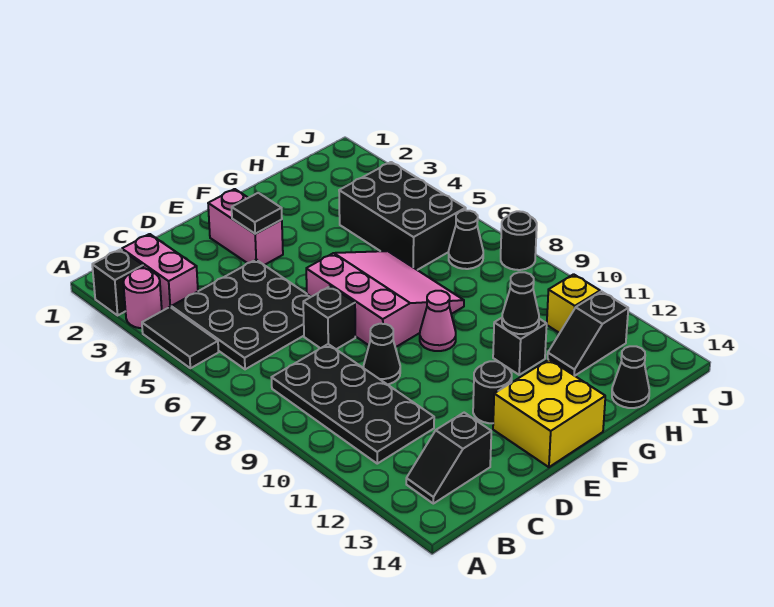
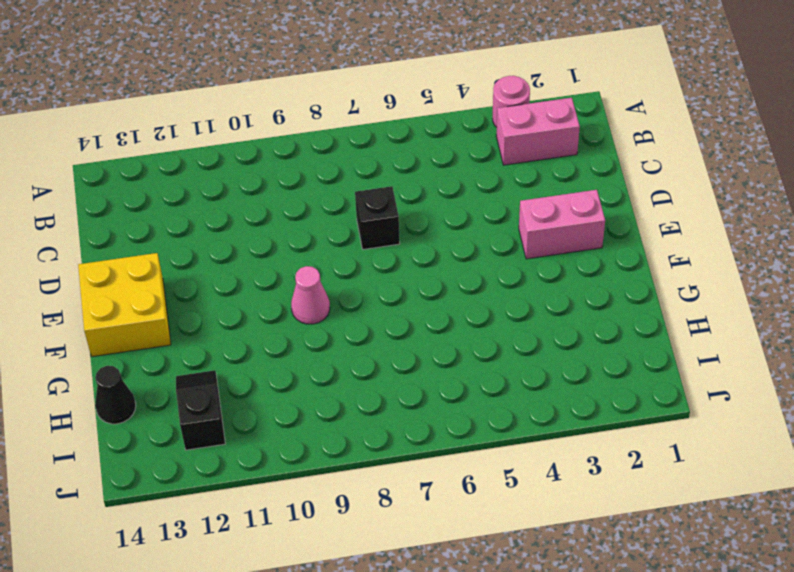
none -> black brick A2 level 1
none -> black tile A4:A5 level 1
none -> black plate B4:D6 level 1

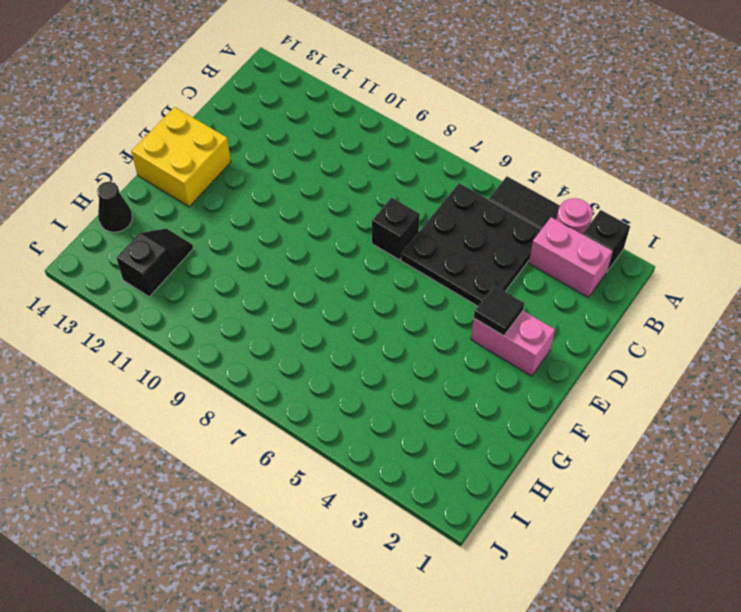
none -> black plate B8:C11 level 1
none -> black slope B13:C13 level 1 top C
none -> black cone D9 level 1

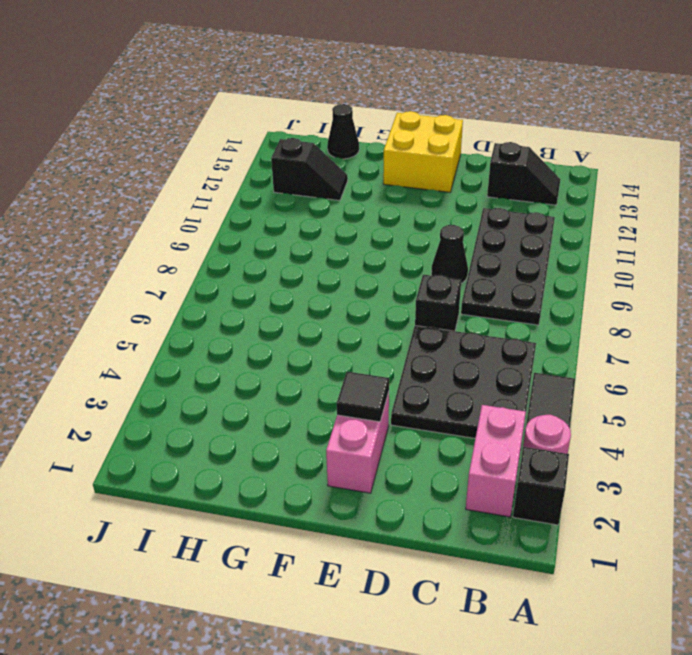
none -> pink slope E6:G8 level 1 top E
none -> black round brick E12 level 1
none -> pink cone F9 level 1

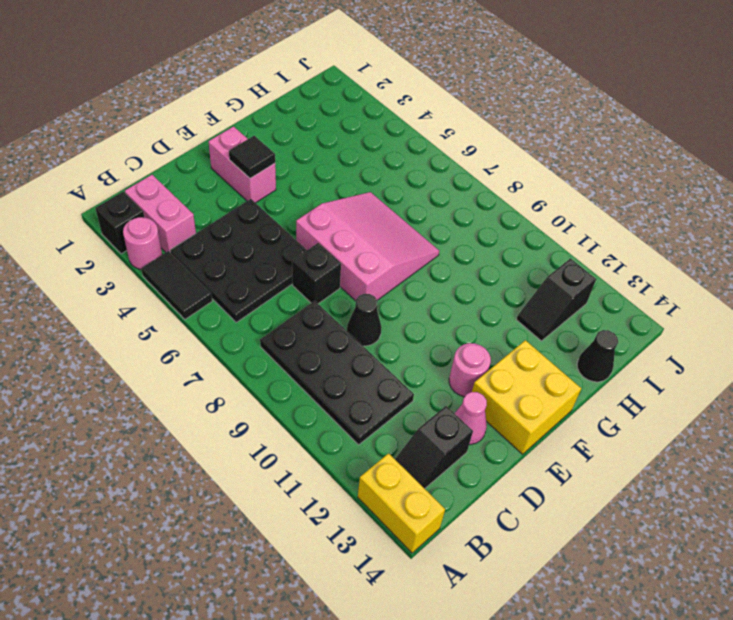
yellow brick A13:A14 level 1 -> none
pink cone D13 level 1 -> pink cone F9 level 1
pink round brick E12 level 1 -> black round brick E12 level 1
none -> black brick G11 level 1
none -> black brick H4:I6 level 1
none -> black cone I7 level 1

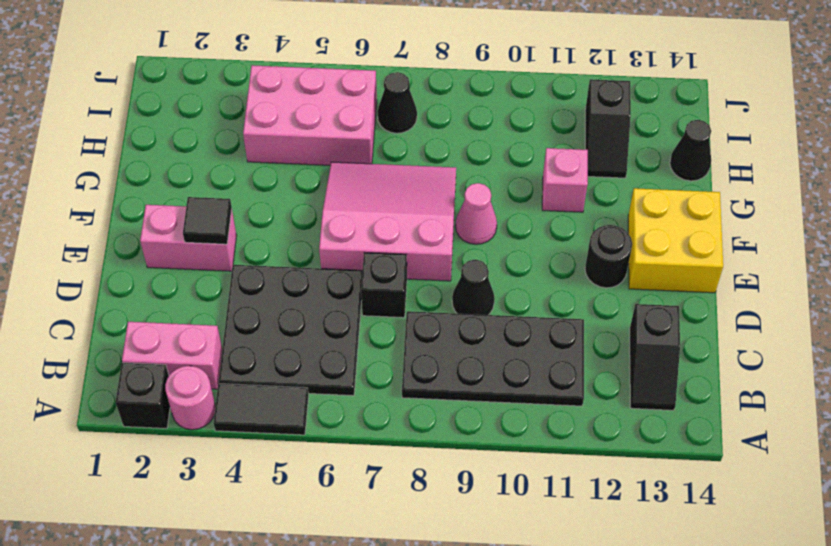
pink brick G11 level 1 -> black brick G11 level 1
pink brick H4:I6 level 1 -> black brick H4:I6 level 1
none -> yellow brick I11 level 1
none -> black round brick J8 level 1
none -> black cone G11 level 2

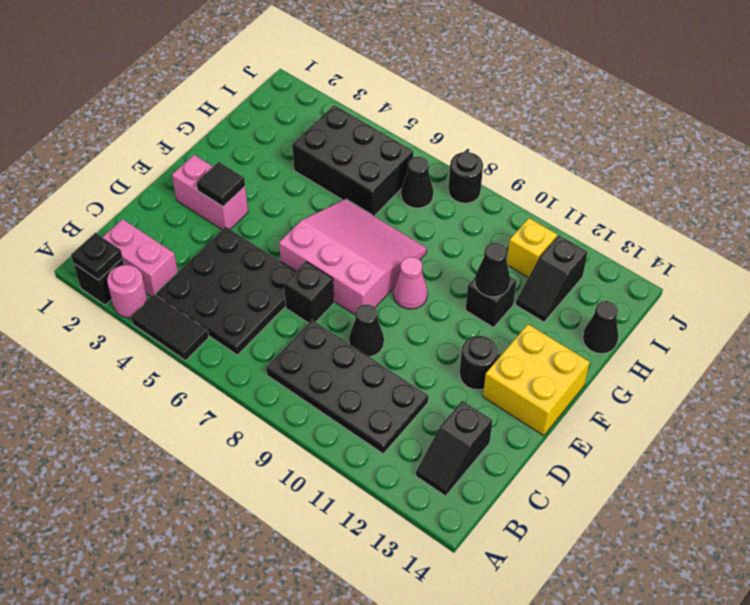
black plate A2 level 2 -> none

